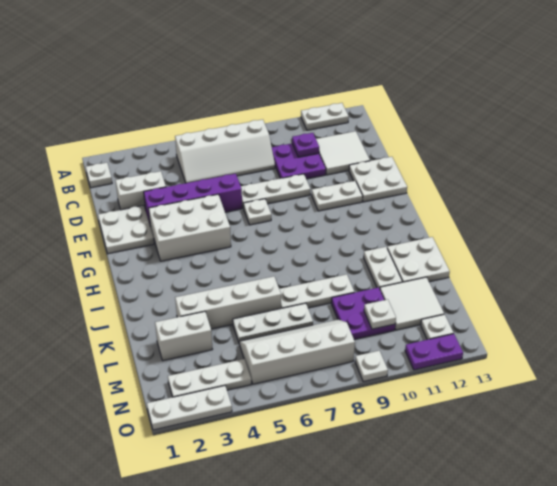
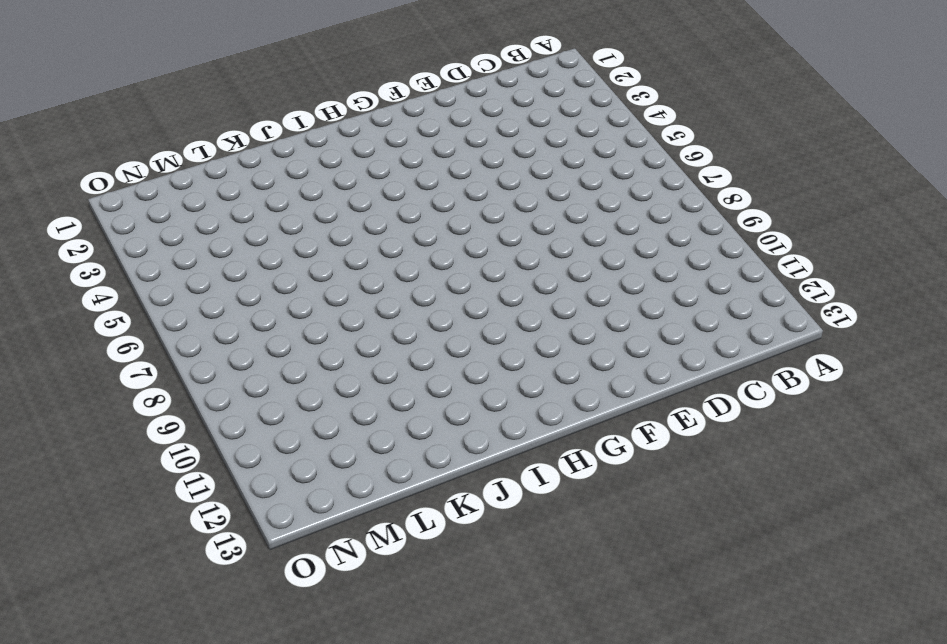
none -> white plate A11:A12 level 1
none -> white plate B1 level 1
none -> white slope B5:C8 level 1 top B

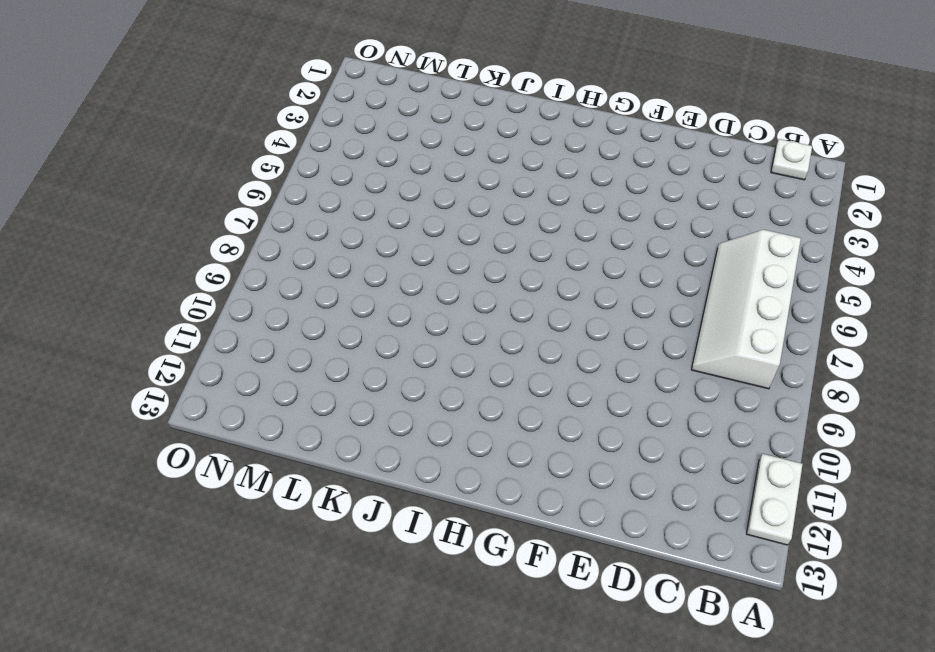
none -> purple plate C9:D10 level 1
none -> white tile C11:D12 level 1
none -> white brick D2:D3 level 1

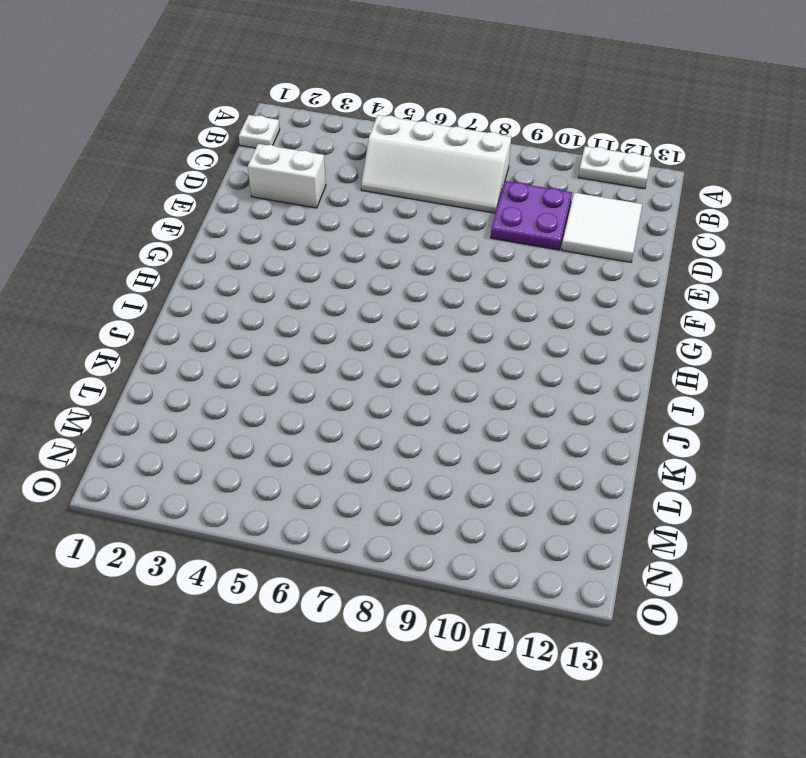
none -> white plate E1:F2 level 1
none -> purple brick E3:E6 level 1
none -> white plate E7:E9 level 1

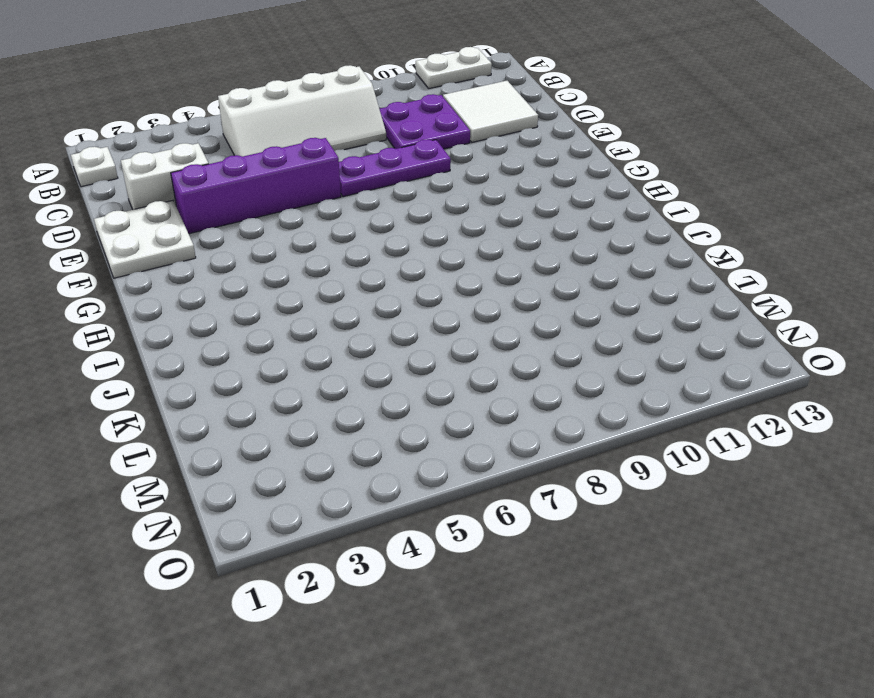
purple plate E7:E9 level 1 -> white plate E7:E9 level 1
none -> white plate E12:F13 level 1
none -> white brick F3:G5 level 1
none -> white plate F7 level 1

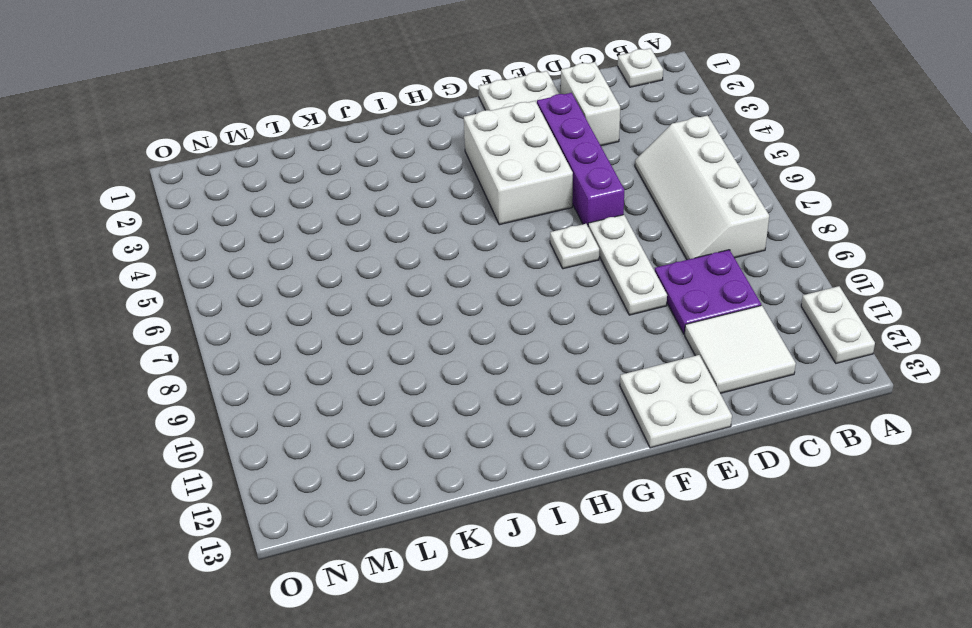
none -> white plate F10:F11 level 1
none -> white plate J11:K11 level 1
none -> white plate J12:K13 level 1

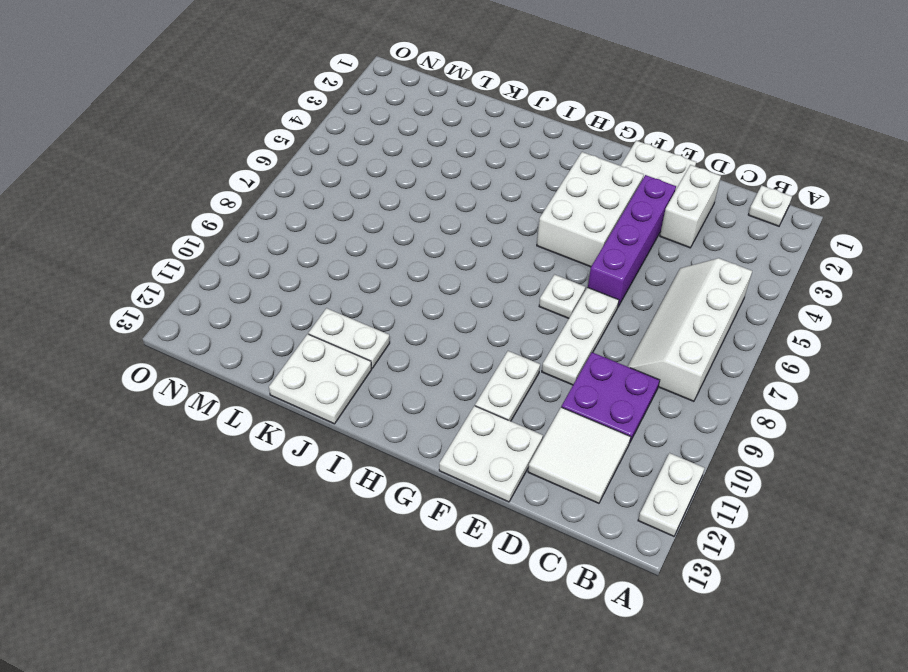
none -> white brick K3:K6 level 1
none -> white plate K7:K9 level 1
none -> white brick L2:L3 level 1

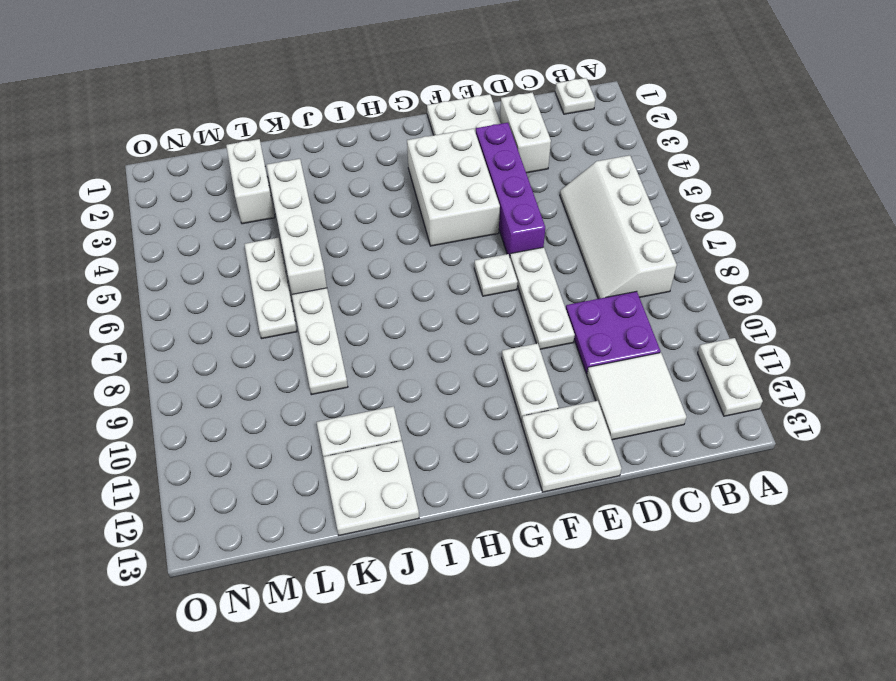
none -> purple plate L9:M10 level 1
none -> white tile L11:M12 level 1
none -> white slope M5:N8 level 1 top N

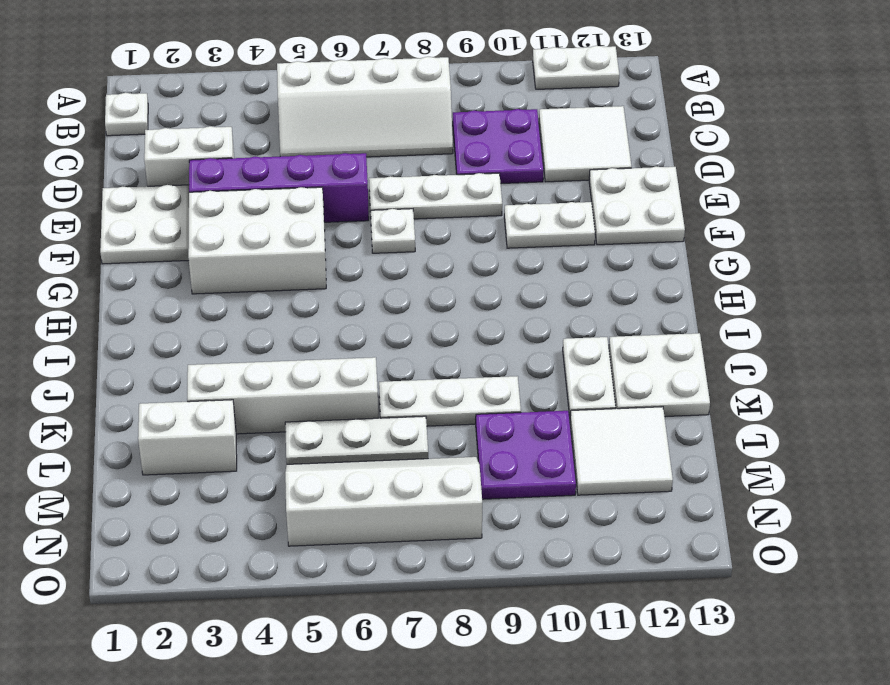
none -> white plate N2:N4 level 1
none -> white plate N12 level 1
none -> white plate O1:O3 level 1

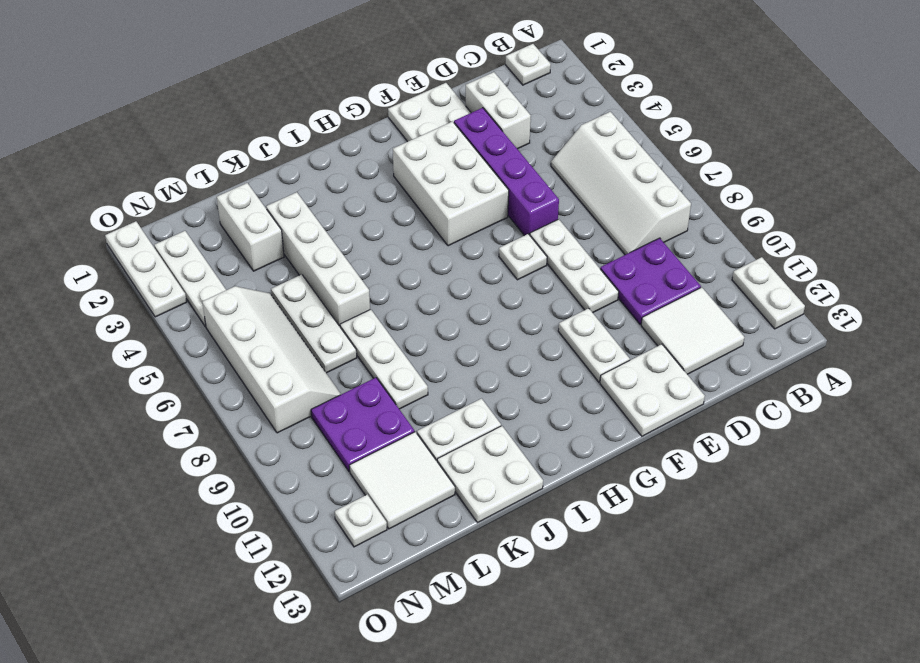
none -> white plate O9 level 1
none -> purple plate O11:O12 level 1
none -> purple plate C10 level 2

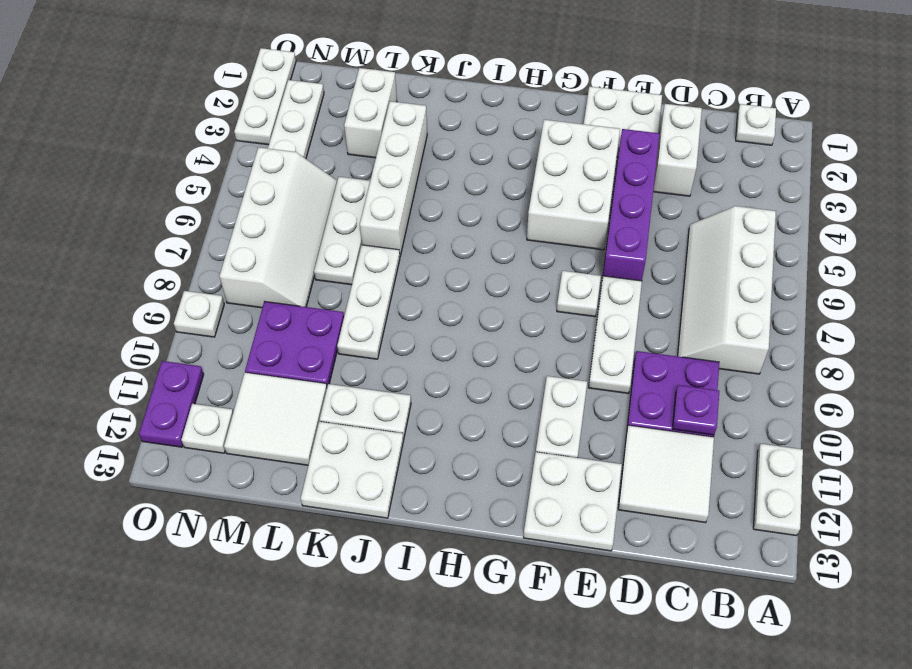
none -> white plate M10 level 2

